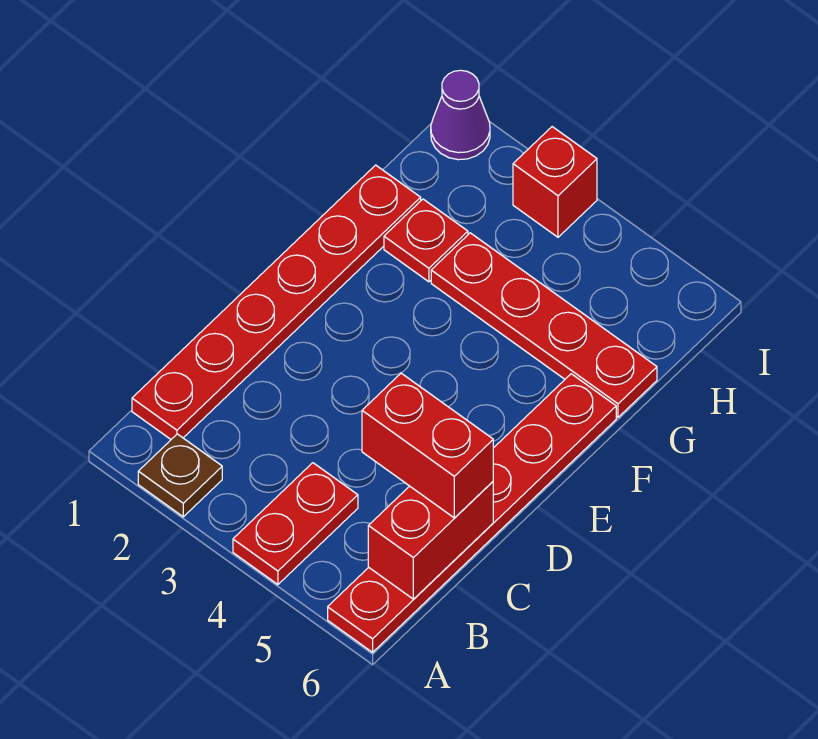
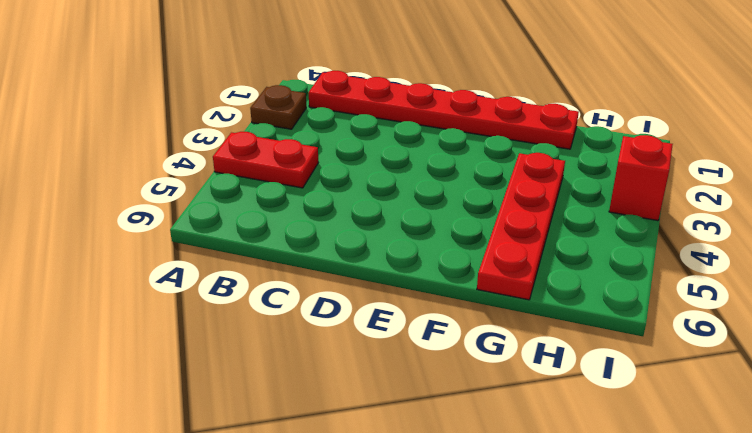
none -> red plate A6:F6 level 1
none -> red plate G2 level 1

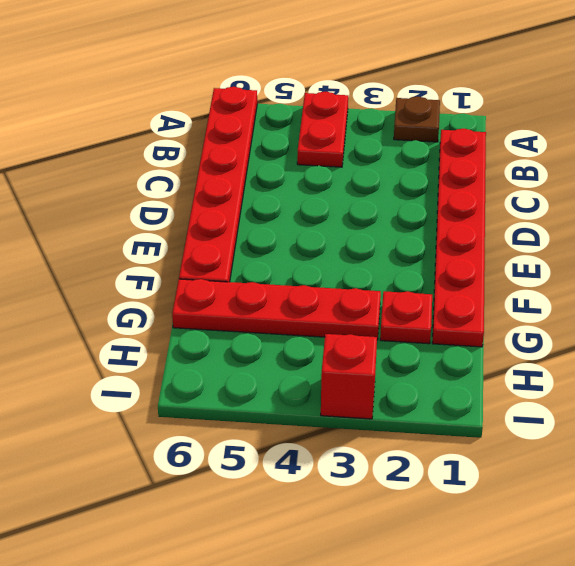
none -> purple cone I1 level 1
none -> red brick B6:C6 level 2

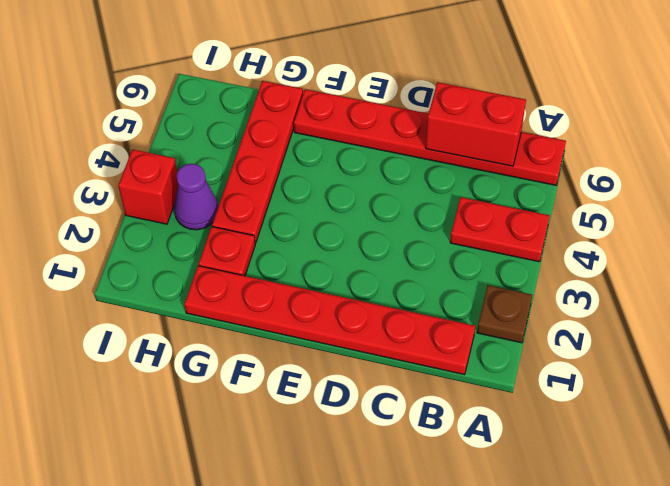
purple cone H3 level 1 -> purple cone I1 level 1
none -> red brick C5:C6 level 3

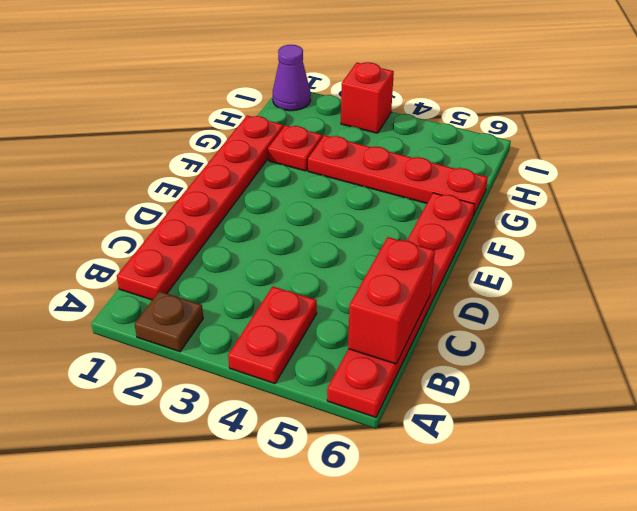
none -> red brick C5:C6 level 3

